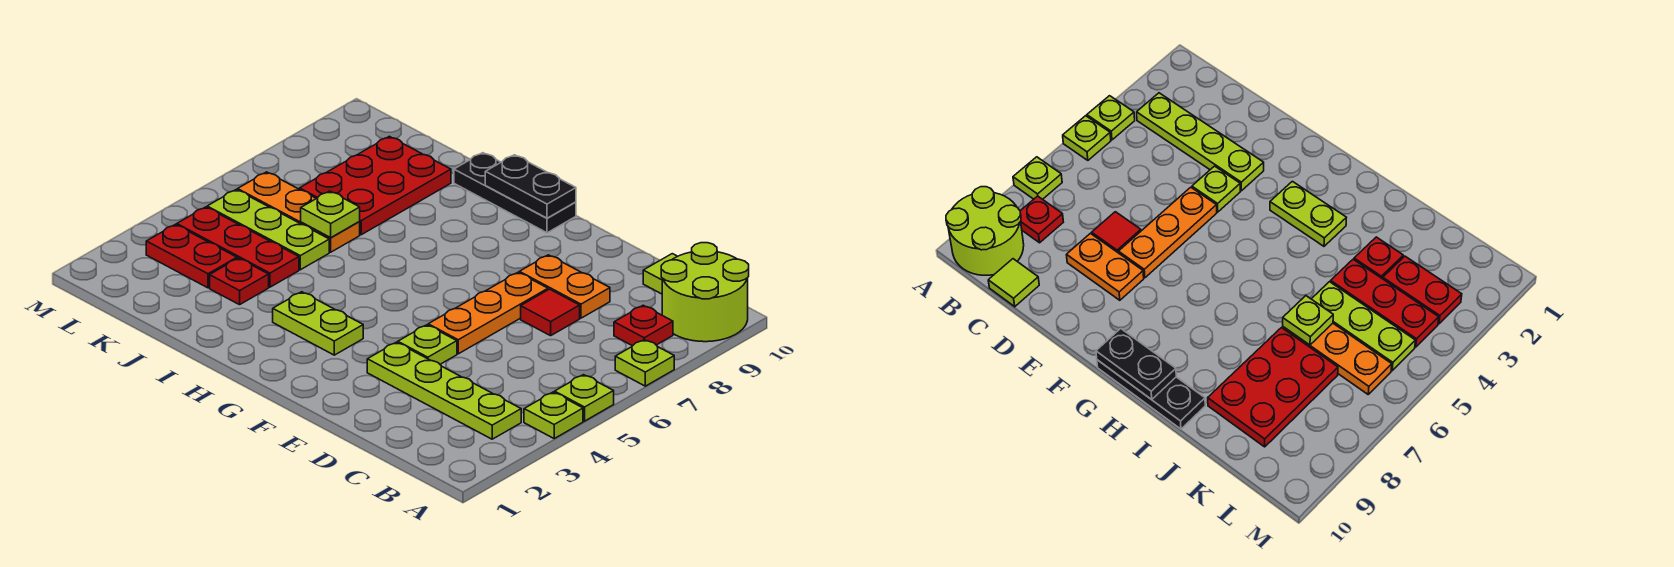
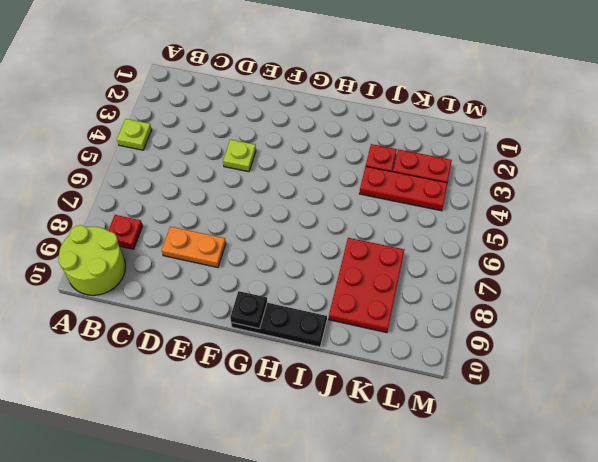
black plate G10 level 2 -> black plate G10:H10 level 2
none -> lime plate A5 level 1
none -> lime plate A7 level 1
none -> lime plate B3:E3 level 1

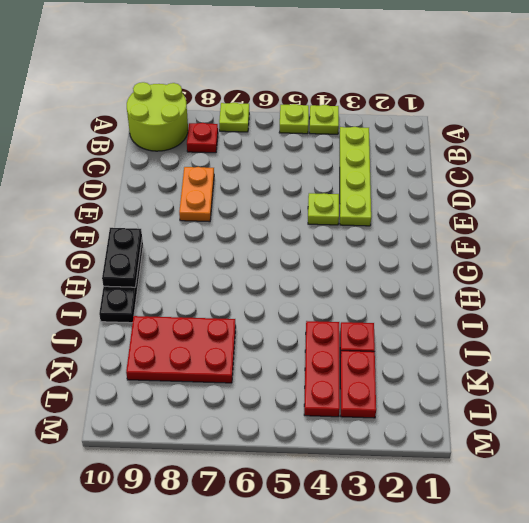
none -> lime tile C10 level 1
none -> red tile D7 level 1
none -> orange plate E5:E7 level 1

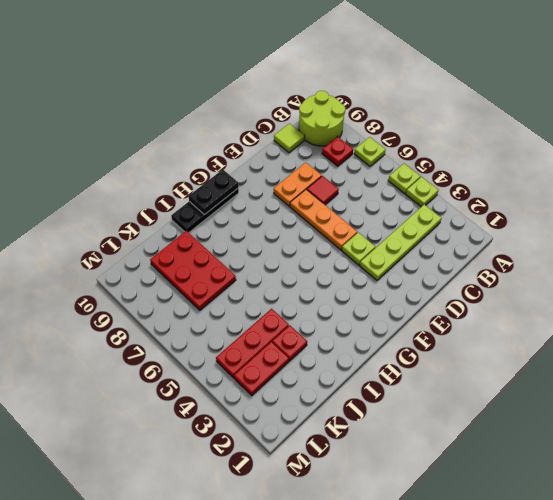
none -> lime plate G3:H3 level 1
none -> lime plate J5:L5 level 1
none -> orange plate J6:L6 level 1

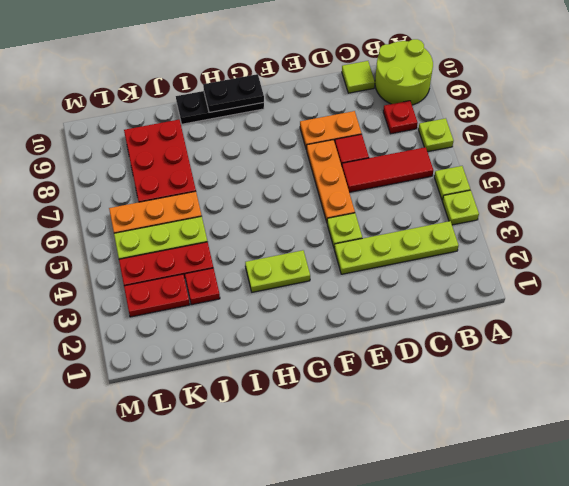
red tile B6:D6 level 1 -> none
none -> lime plate J6 level 2

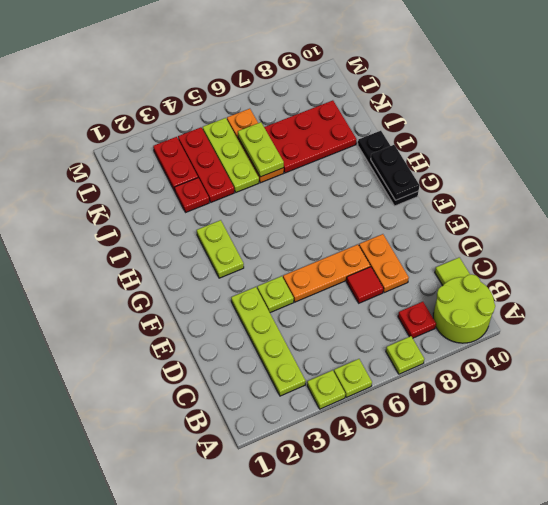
lime plate J6:K6 level 2 -> lime plate J6 level 2

